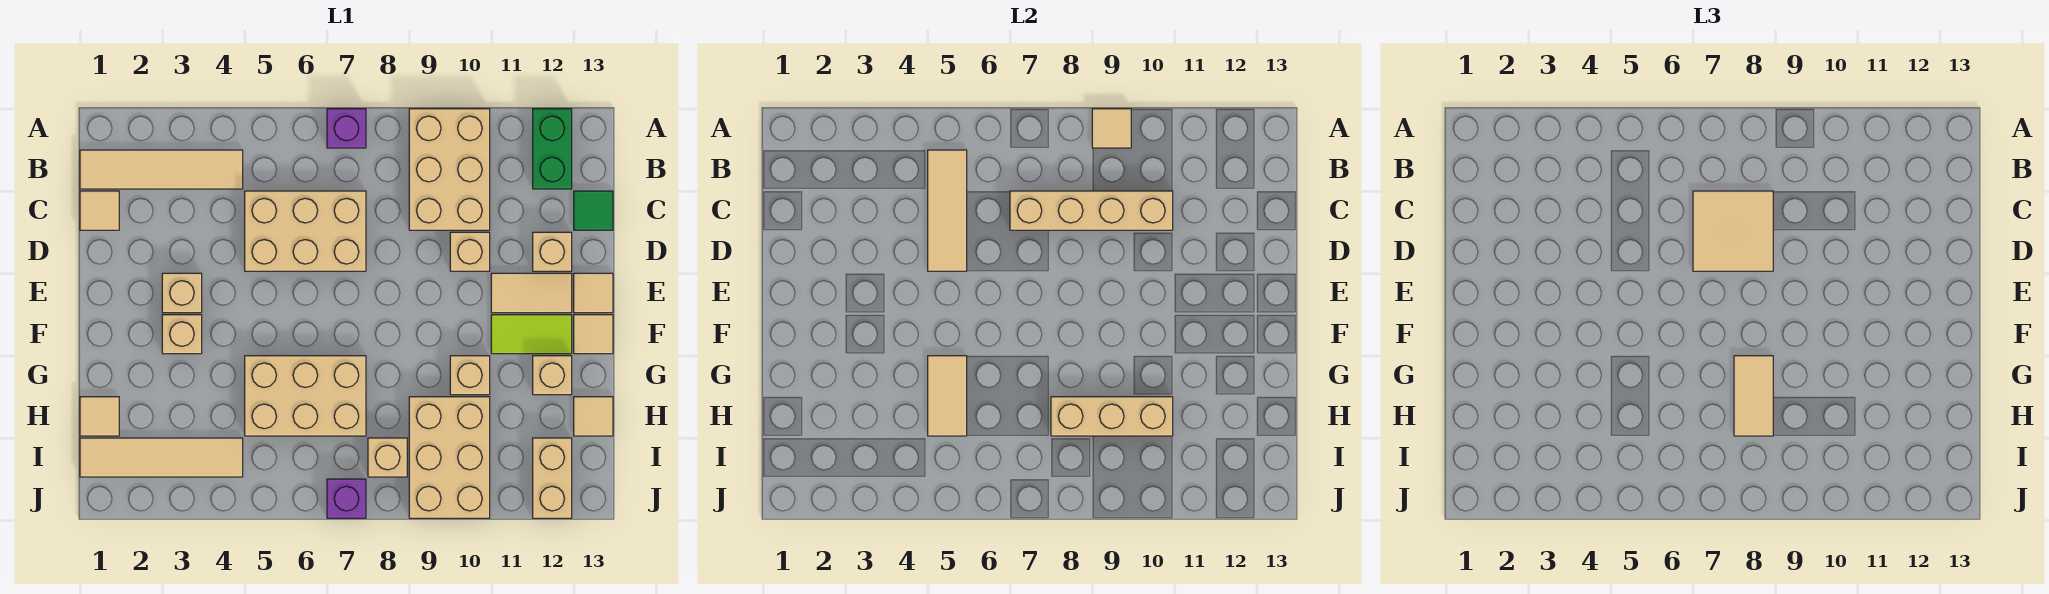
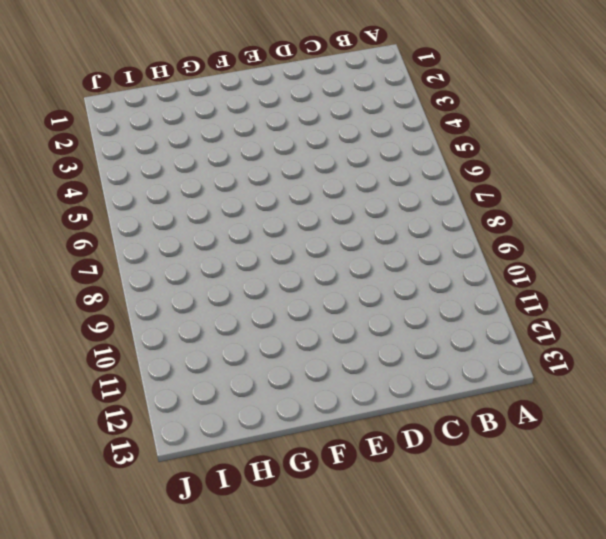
none -> purple brick A7 level 1
none -> tan brick A9:C10 level 1
none -> green brick A12:B12 level 1
none -> tan tile B1:B4 level 1

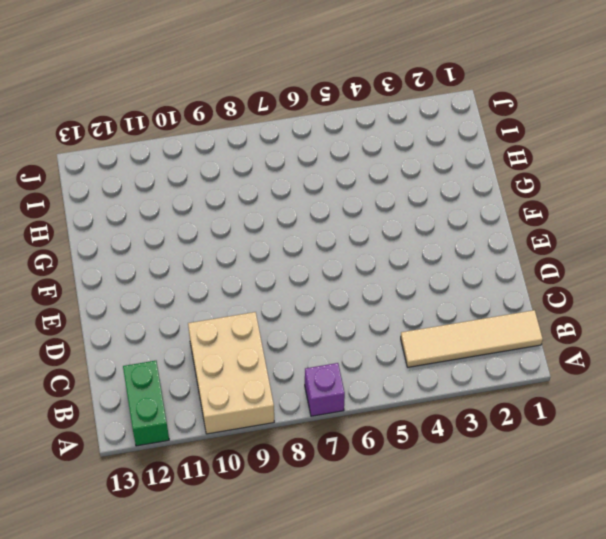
none -> tan tile C1 level 1
none -> tan brick C5:D7 level 1
none -> green tile C13 level 1
none -> tan brick D10 level 1

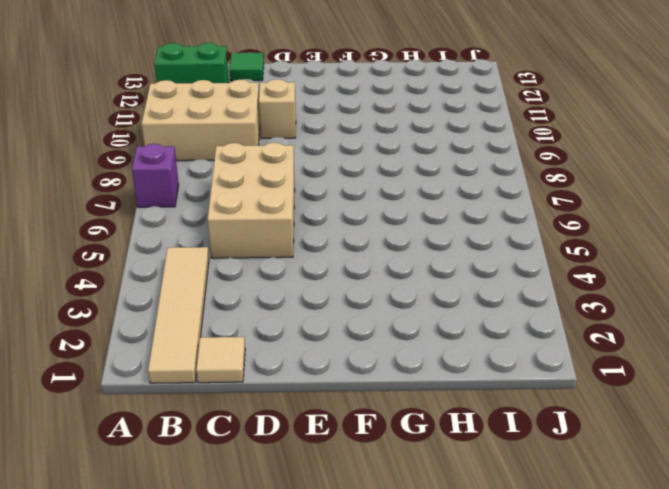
none -> tan brick D12 level 1
none -> tan brick E3 level 1
none -> tan tile E11:E12 level 1
none -> tan tile E13 level 1

